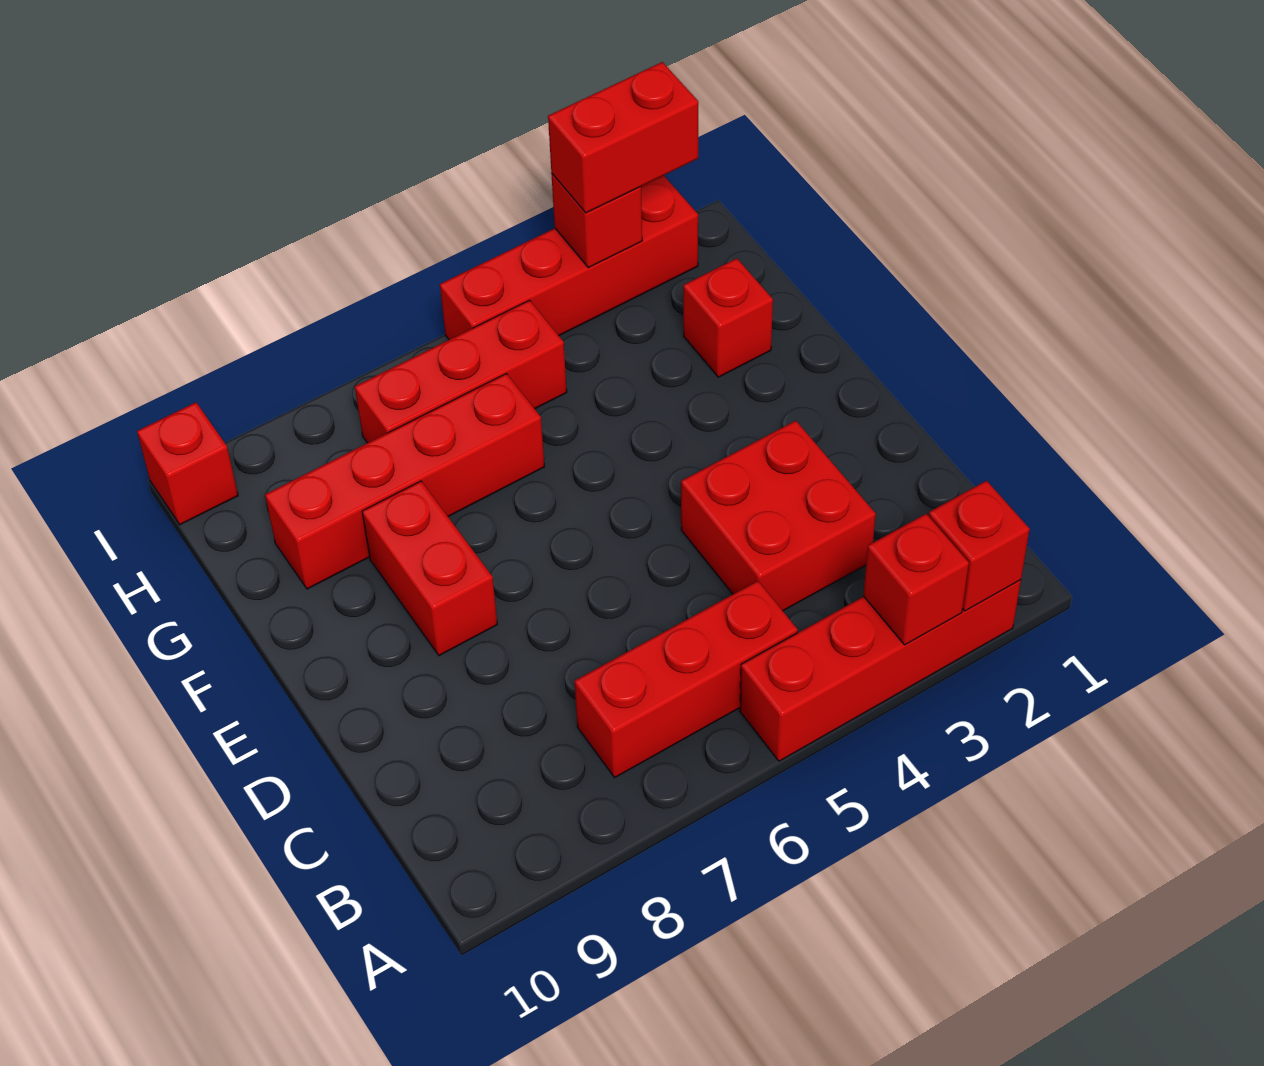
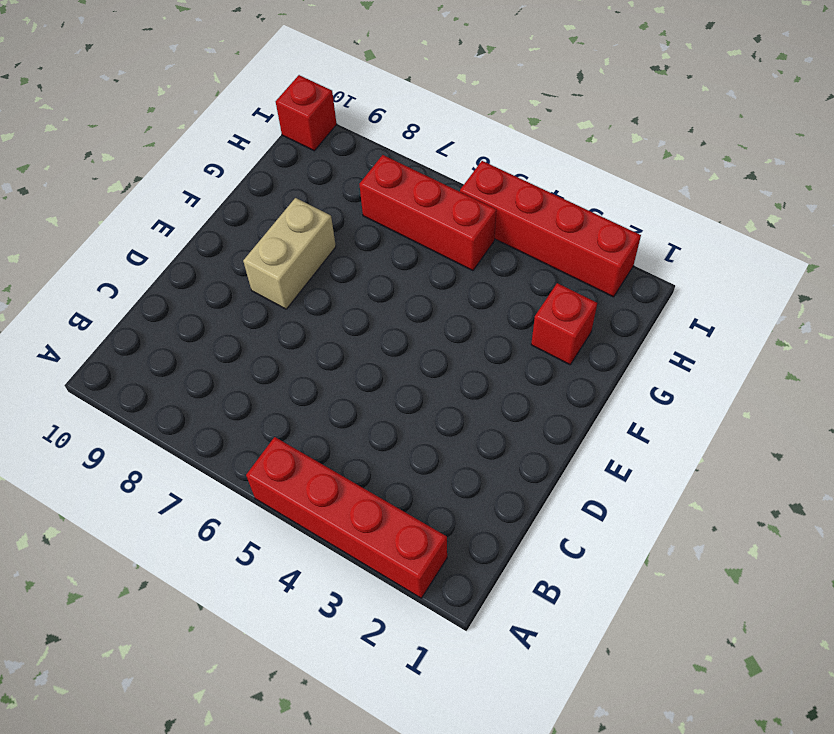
tan brick E8:F8 level 1 -> red brick E8:F8 level 1
none -> red brick B5:B7 level 1
none -> red brick C3:D4 level 1
none -> red brick G6:G9 level 1

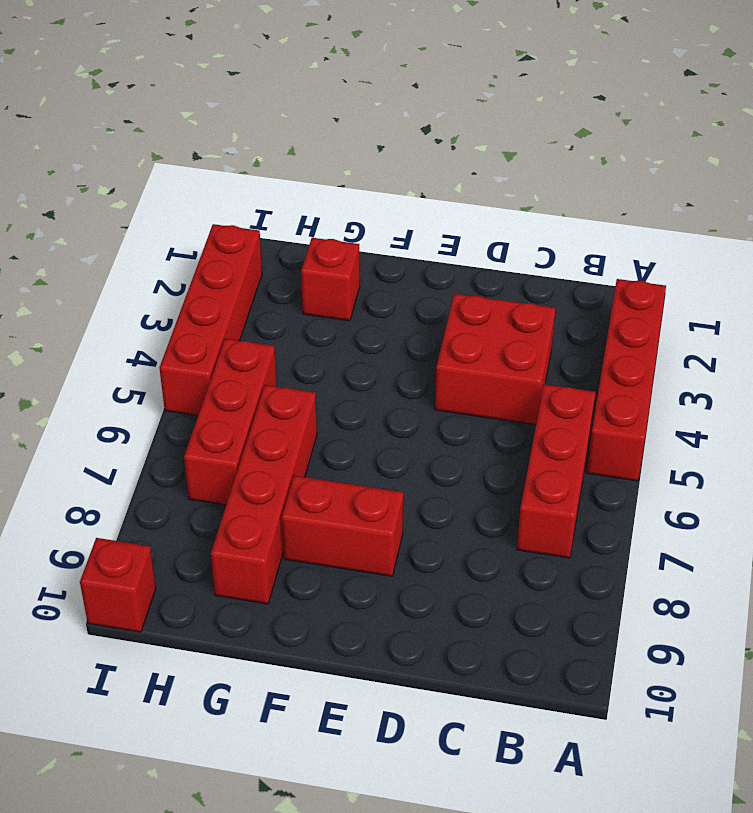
none -> red brick A2 level 2
none -> red brick A3 level 2
none -> red brick I3 level 2

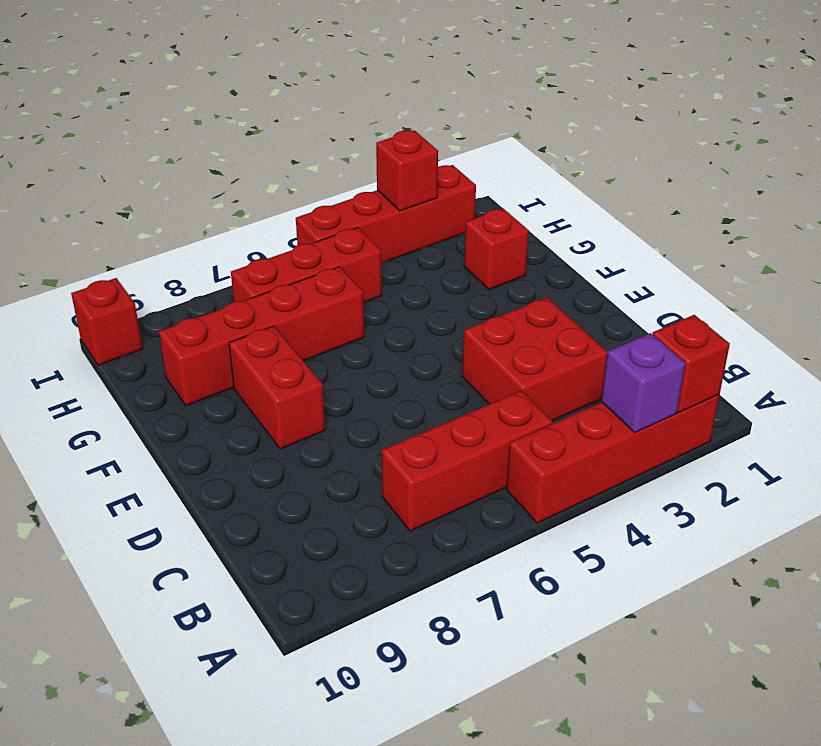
purple brick A3 level 2 -> red brick A3 level 2
none -> red brick I2:I3 level 3

